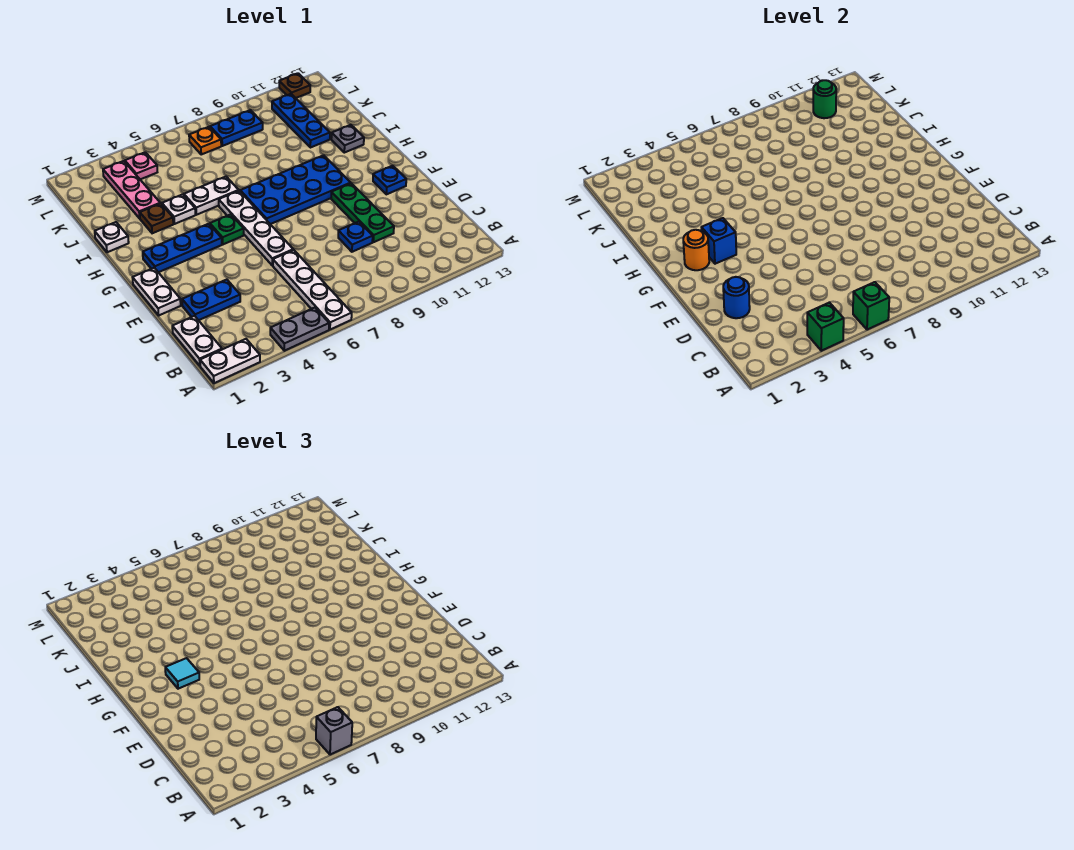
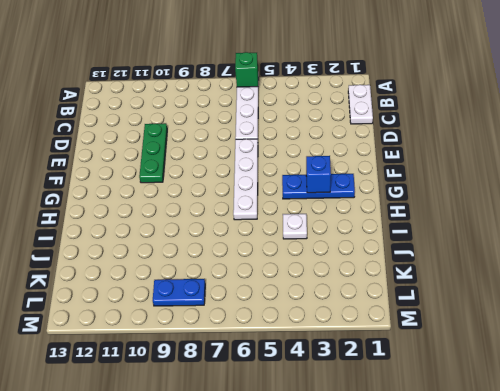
none -> white plate A1:A2 level 1
none -> grey plate A4:A5 level 1
none -> blue plate D2:D3 level 1
none -> blue plate D9 level 1

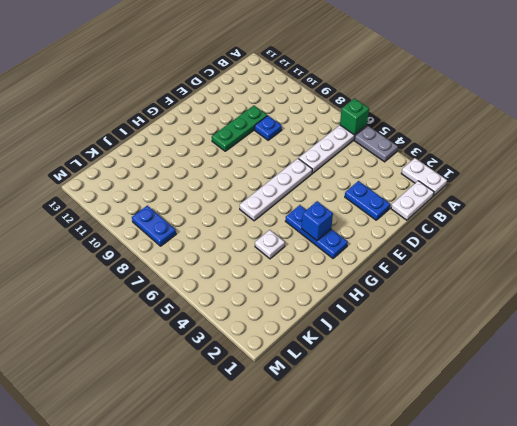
none -> white plate E1:F1 level 1
none -> blue plate F12 level 1
none -> green plate G5 level 1
none -> blue plate G7:H10 level 1

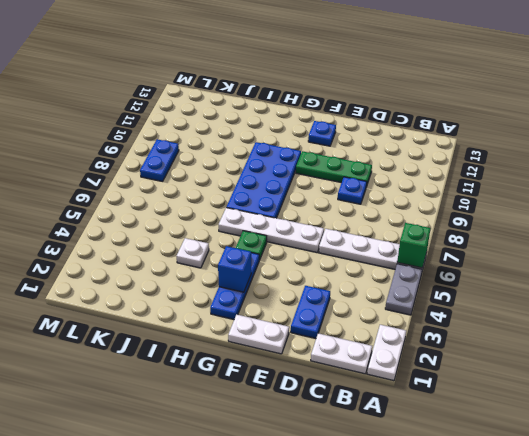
none -> white plate I1 level 1
none -> brown plate I3 level 1
none -> white plate I5:I6 level 1
none -> grey plate I12 level 1

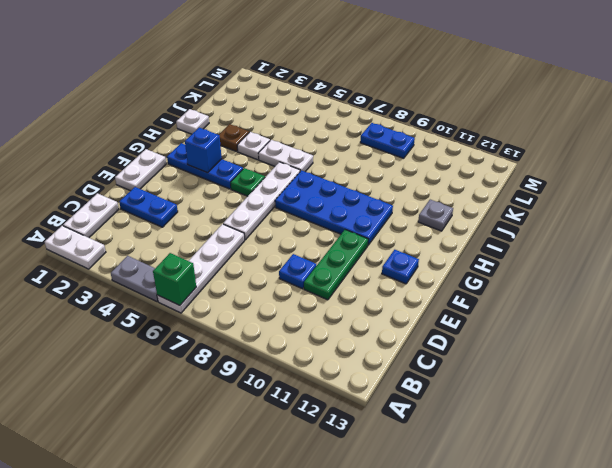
none -> pink plate J3:L3 level 1
none -> blue plate J11:L11 level 1
none -> pink plate L4 level 1
none -> orange plate L7 level 1

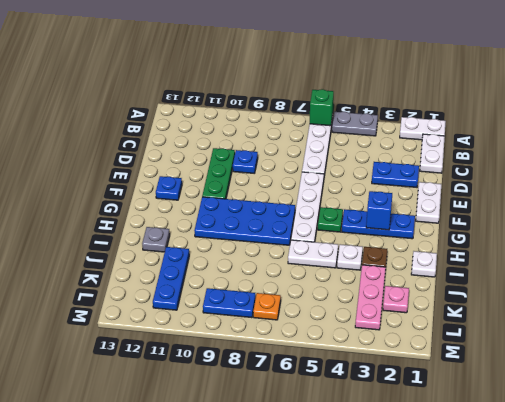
pink plate K2 level 1 -> pink plate L4 level 1
none -> brown plate M12 level 1
none -> green brick A4 level 2
none -> blue round brick D2 level 2
none -> orange round brick G2 level 2

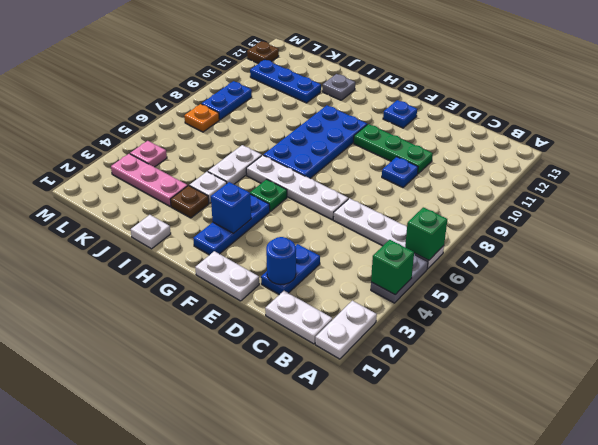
none -> orange round brick G2 level 2
none -> green round brick L11 level 2
none -> grey brick A6 level 3
none -> cyan tile G3 level 3

